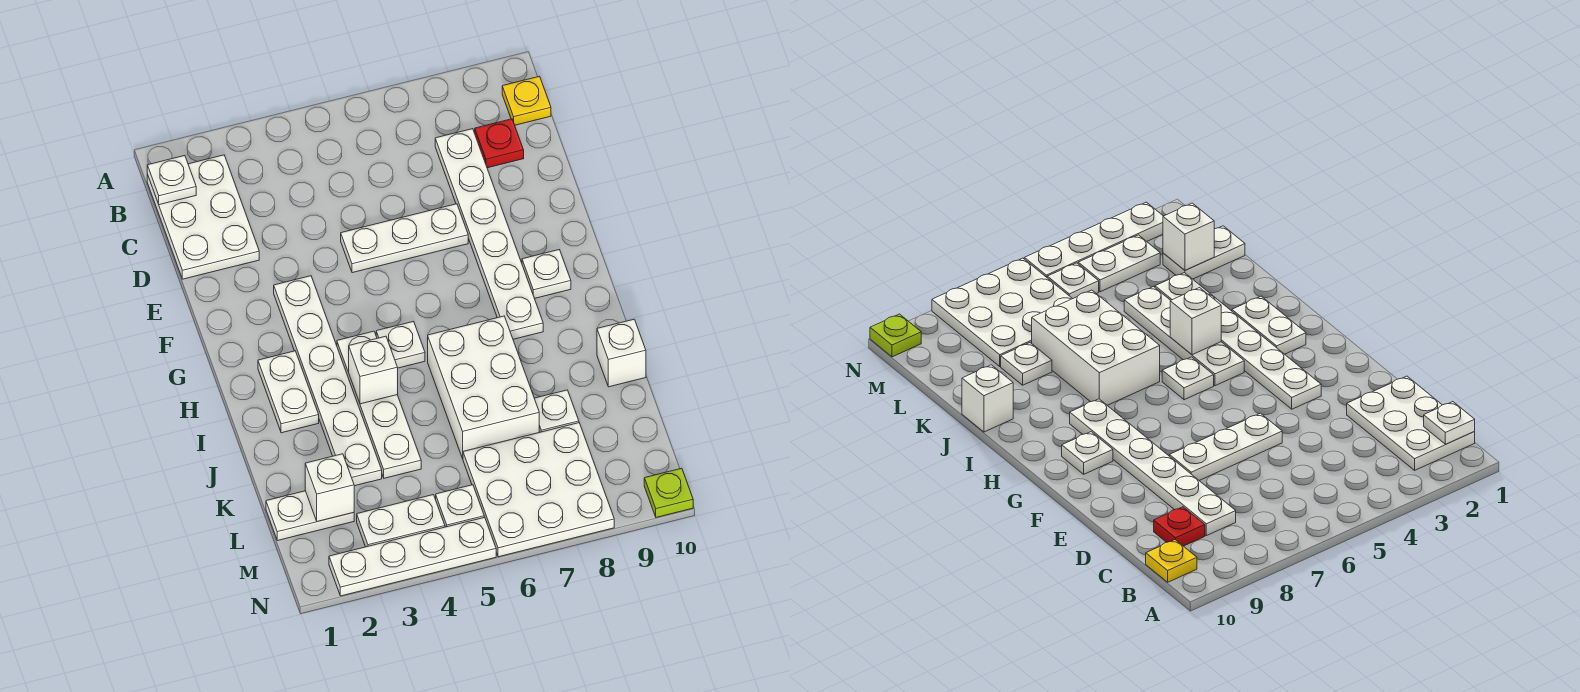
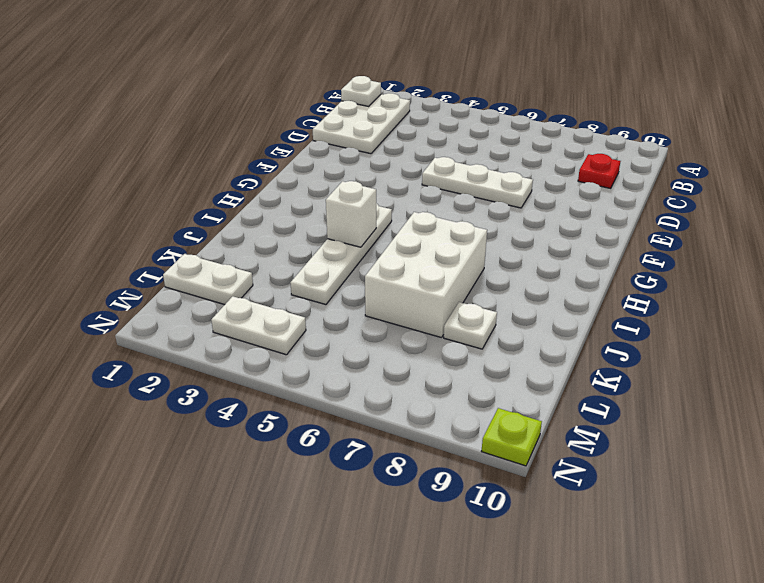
none -> yellow plate B10 level 1
none -> white plate C8:H8 level 1
none -> white plate F3:K3 level 1

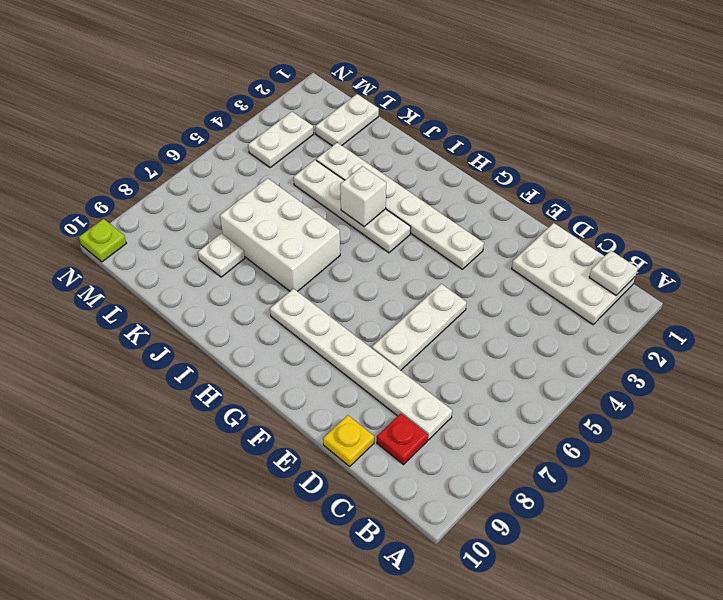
yellow plate D10 level 1 -> yellow plate B10 level 1
none -> white plate G9 level 1
none -> white plate H2:I2 level 1
none -> white plate H5 level 1

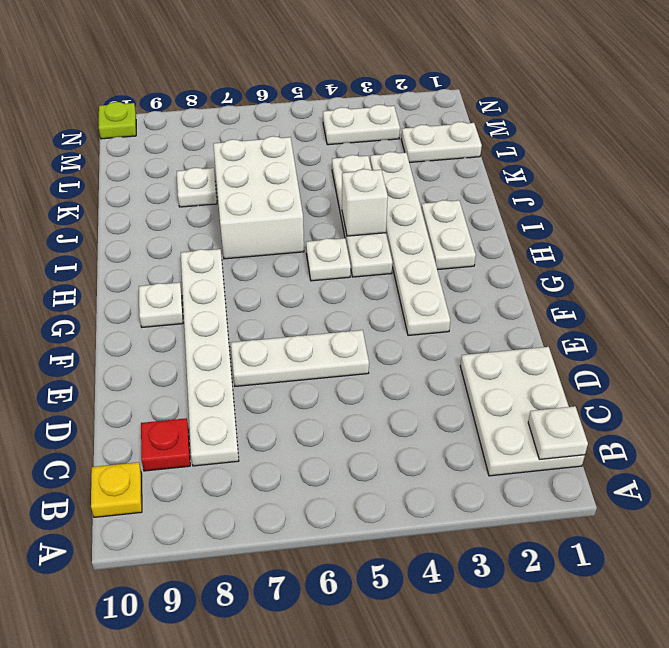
none -> white brick J10 level 1
none -> white plate L6:N8 level 1
none -> white plate M5 level 1

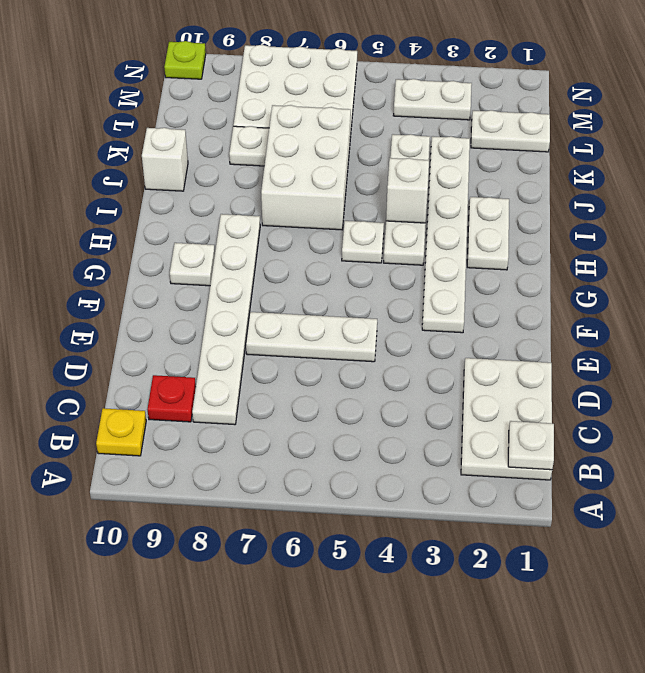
none -> white plate M5 level 1
none -> white plate N2:N5 level 1
none -> white brick L2 level 2

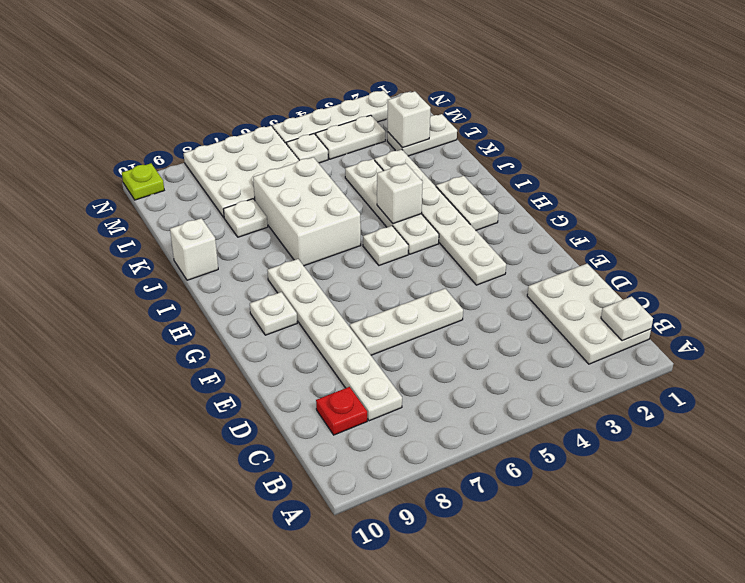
none -> yellow plate B10 level 1

